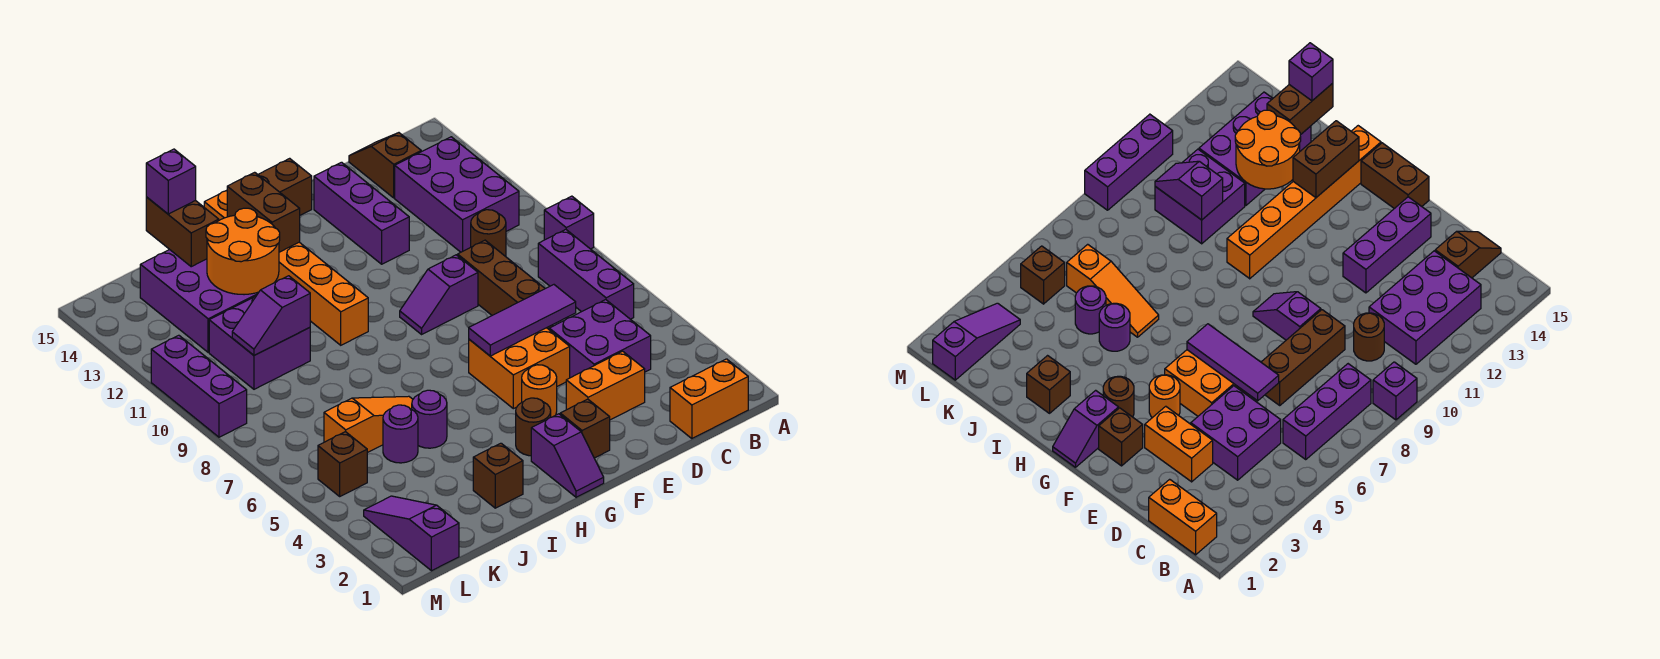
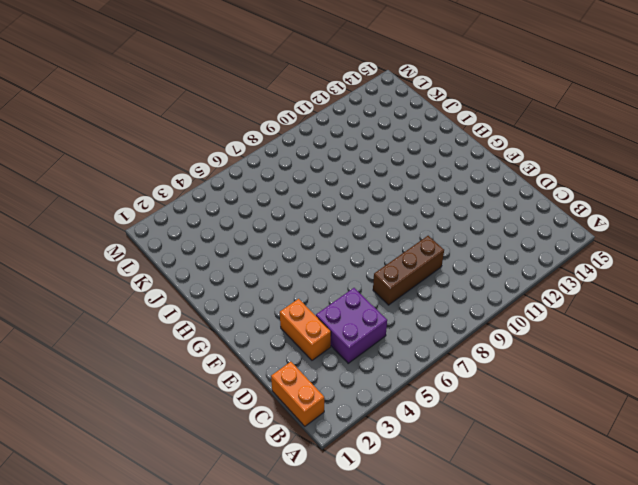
none -> purple brick A9 level 1
none -> purple brick B6:B8 level 1
none -> purple brick B11:C13 level 1
none -> brown round brick C10 level 1

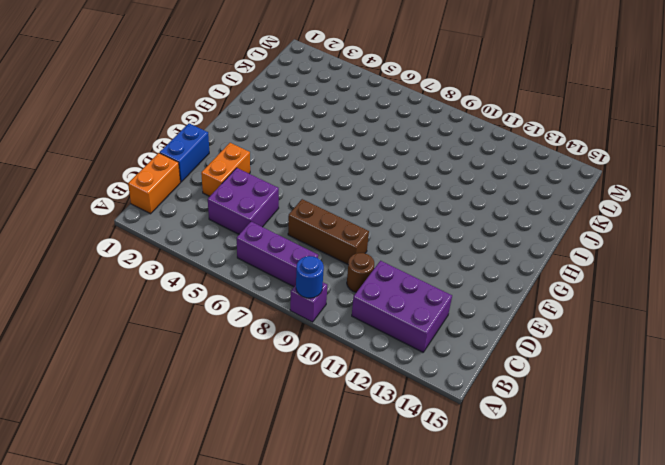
blue round brick A9 level 2 -> none
blue brick D1:E1 level 1 -> none
none -> brown slope C14:C15 level 1 top 14
none -> orange brick E5:F6 level 1
none -> purple slope E9:F9 level 1 top E
none -> purple brick E12:E14 level 1

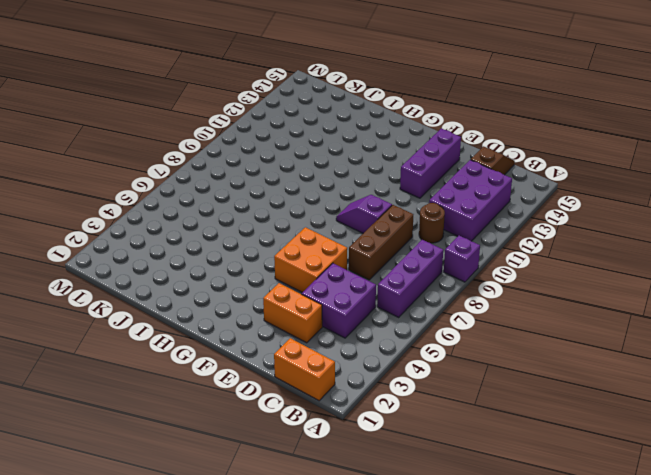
none -> brown brick F2 level 1
none -> orange round brick F4 level 1
none -> brown brick F15:G15 level 1
none -> purple slope G1:G2 level 1 top 2

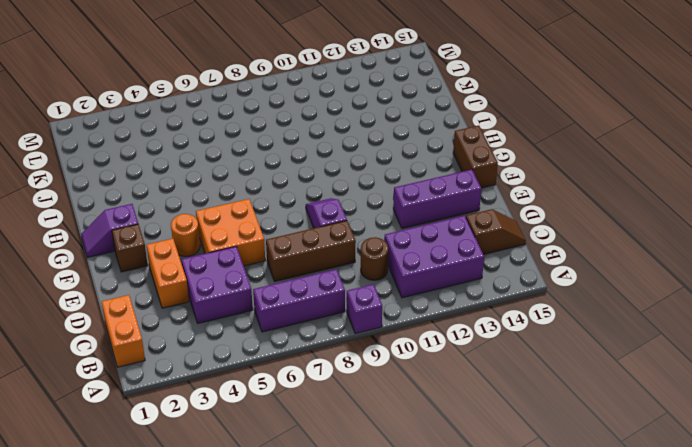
none -> brown round brick G3 level 1
none -> orange brick H10:H15 level 1
none -> brown brick I2 level 1
none -> purple round brick I5 level 1

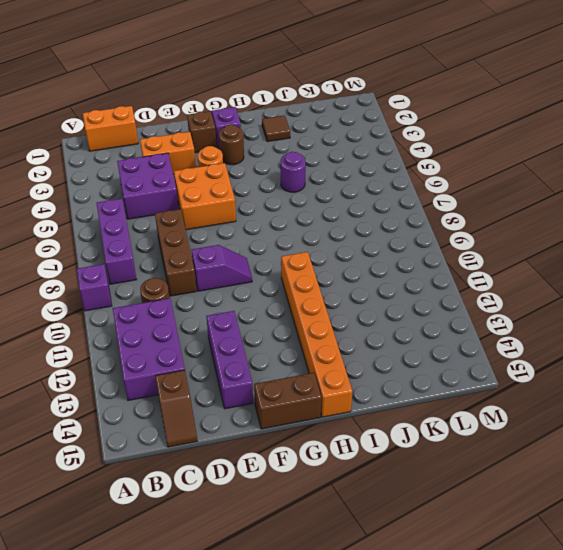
brown tile I2 level 1 -> brown brick I2 level 1
none -> orange slope I6:K6 level 1 top K
none -> purple round brick J5 level 1
none -> purple brick J10:K11 level 1
none -> purple brick J12:K14 level 1

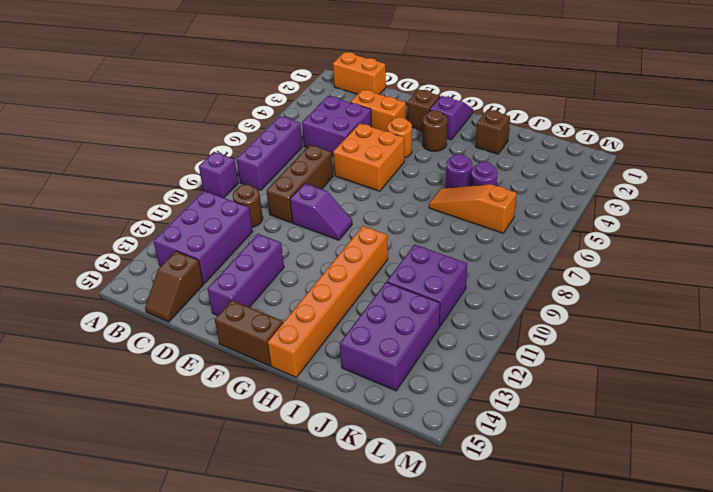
none -> purple slope L1:L3 level 1 top 1
none -> brown brick L5 level 1
none -> purple brick M9:M11 level 1
none -> purple tile D6:F6 level 2

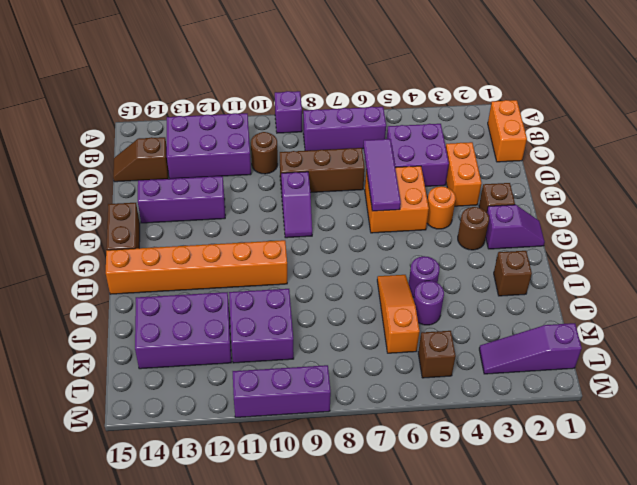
none -> brown brick H13:H14 level 2
none -> orange round brick I12:J13 level 2
none -> purple slope J10:K10 level 2 top J
none -> brown brick J14:J15 level 2

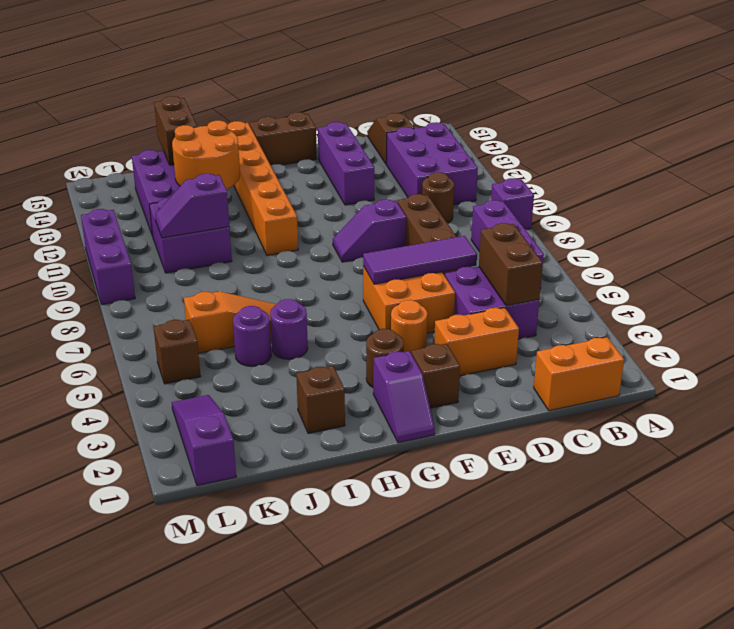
brown brick C4:C5 level 2 -> brown brick H13:H14 level 2
none -> purple brick J15 level 3

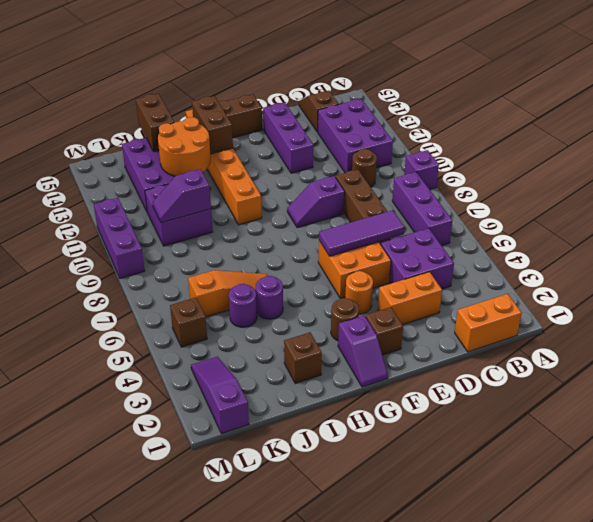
none -> purple brick J15 level 3

